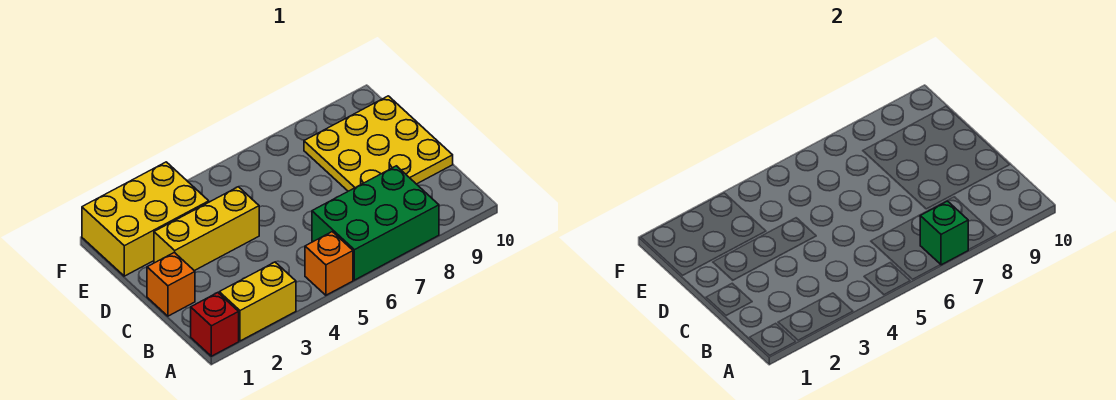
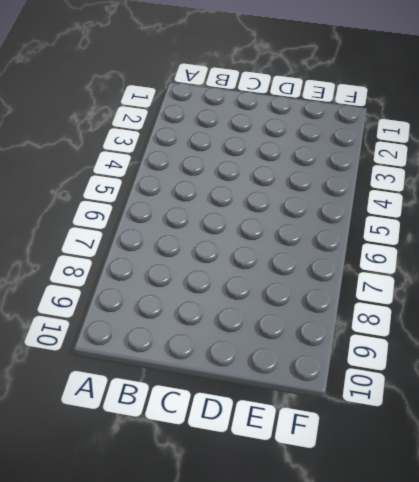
none -> red brick A1 level 1
none -> yellow brick A2:A3 level 1

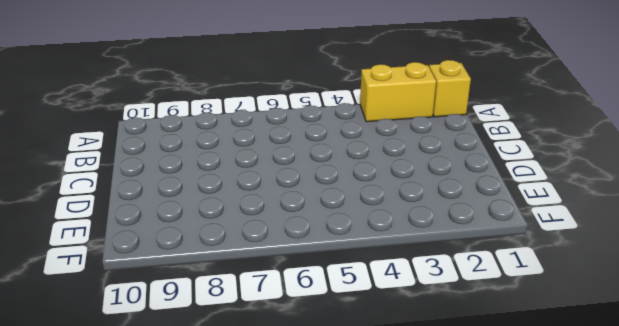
yellow brick A1 level 1 -> red brick A1 level 1
none -> orange brick A5 level 1
none -> green brick A6:B8 level 1

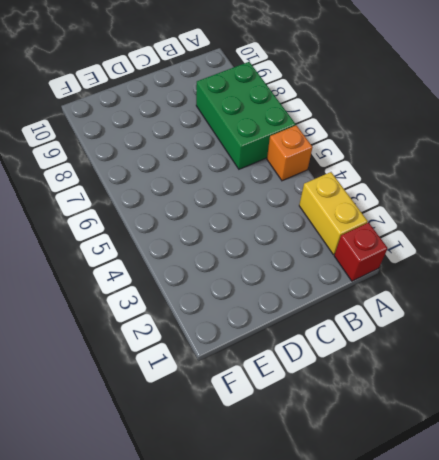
none -> orange brick C1 level 1
none -> yellow plate C8:E10 level 1

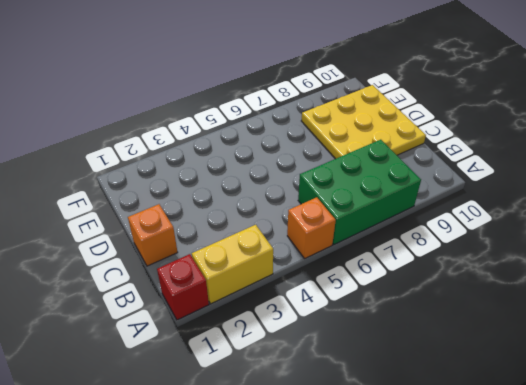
none -> yellow brick D2:D4 level 1
none -> yellow brick E1:F3 level 1

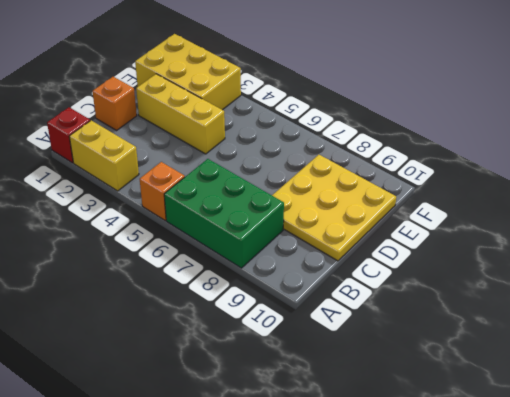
none -> green brick A7 level 2

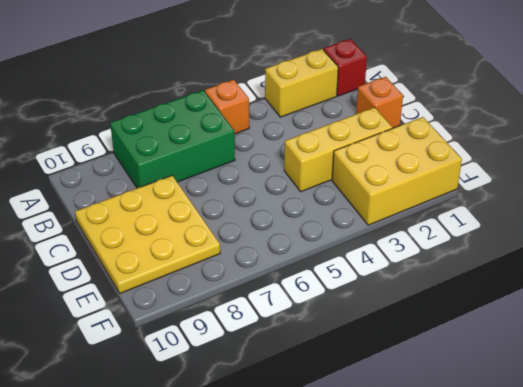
none -> green brick A7 level 2

